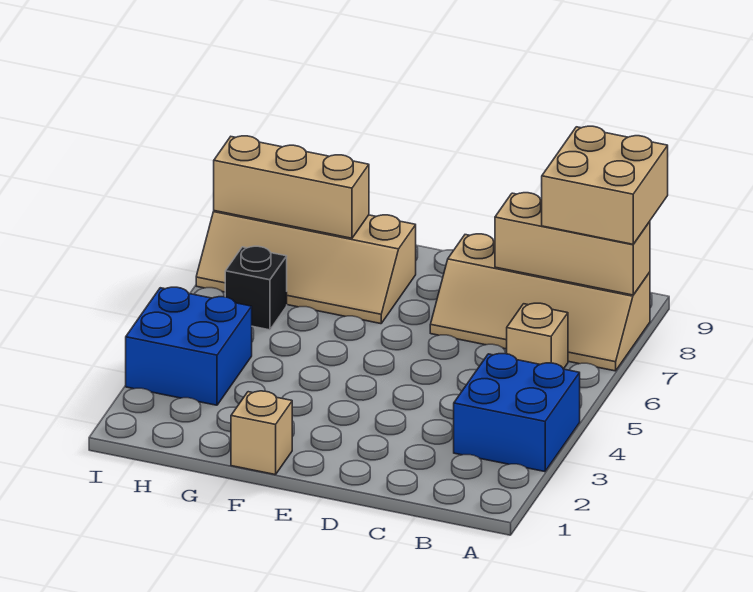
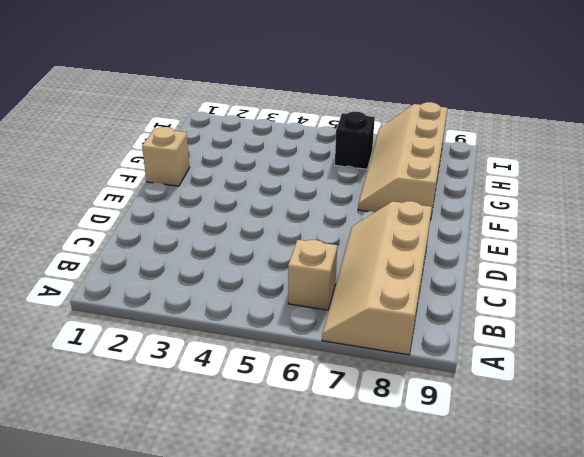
none -> blue brick A3:B4 level 1
none -> blue brick H3:I4 level 1

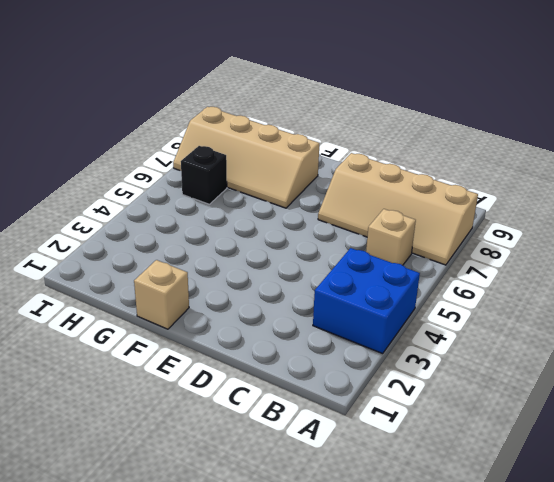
none -> blue brick H3:I4 level 1
none -> tan brick A8:C8 level 2

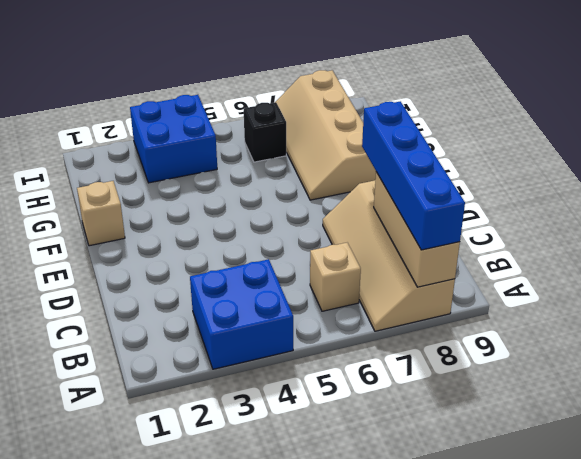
blue brick A8:D8 level 3 -> tan brick A8:B9 level 3
none -> tan brick G8:I8 level 2

